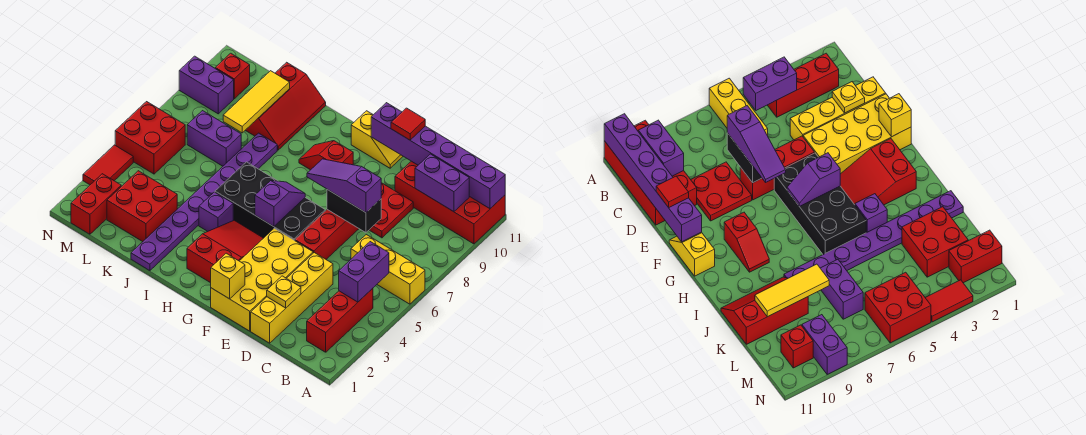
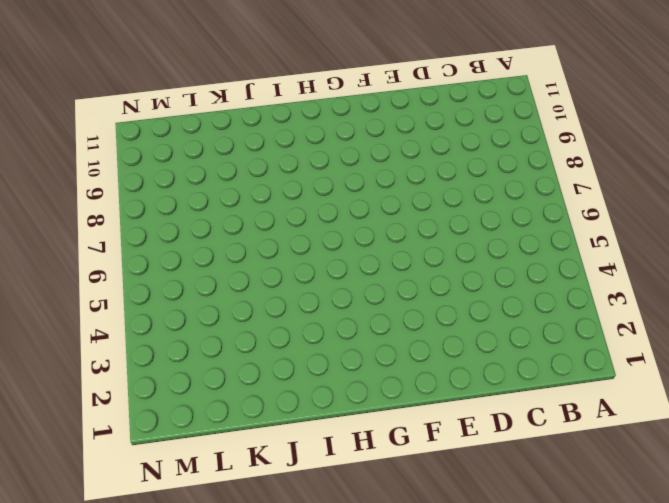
none -> yellow brick A6:C6 level 1
none -> red brick A10:D11 level 1
none -> red brick B2:B4 level 1
none -> yellow brick D1:D4 level 1

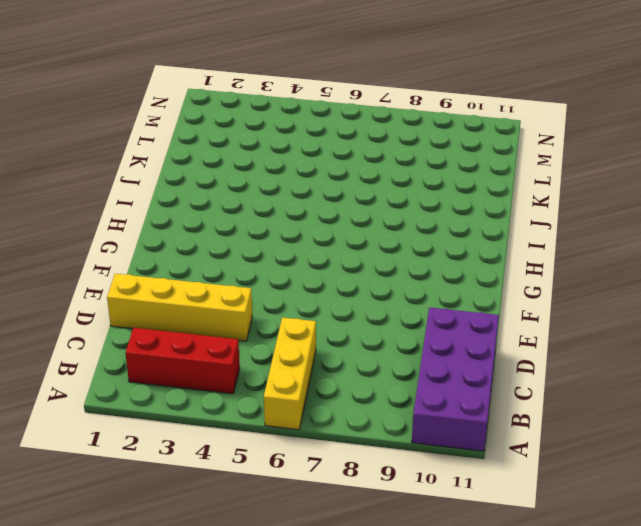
purple brick A10:D11 level 1 -> red brick A10:D11 level 1
none -> red plate D8:E9 level 1
none -> yellow brick E1:F4 level 1
none -> red brick E5:E7 level 1
none -> black brick F5:I6 level 1

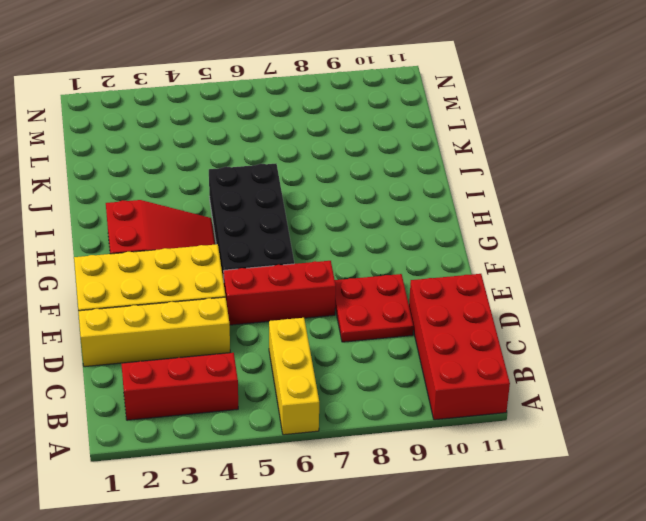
none -> yellow slope F11:G11 level 1 top G
none -> red slope G9:H9 level 1 top G
none -> purple brick I4 level 1
none -> purple plate J1:J8 level 1

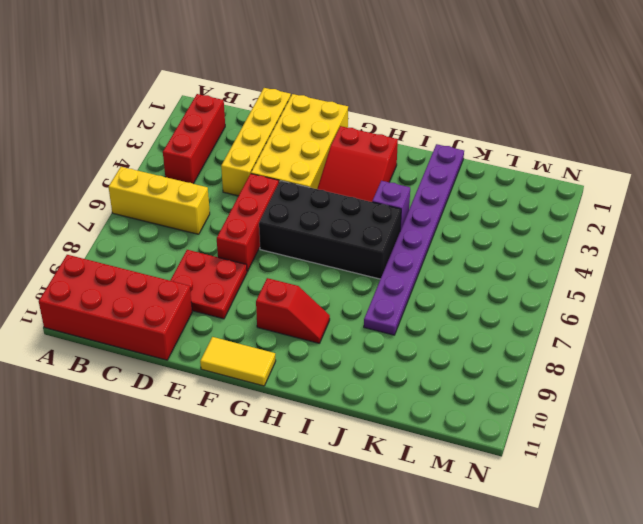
yellow tile F11:G11 level 1 -> yellow slope F11:G11 level 1 top G
none -> red slope J9:K11 level 1 top K
none -> red brick K2:L3 level 1
none -> purple brick K7:L7 level 1
none -> red brick M1:M2 level 1

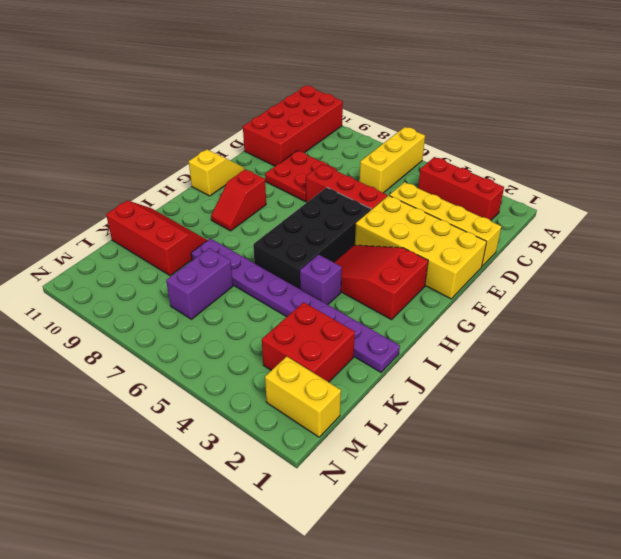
yellow brick M1:M2 level 1 -> red brick M1:M2 level 1
none -> red brick M5:N6 level 1
none -> purple brick M9:N9 level 1
none -> red brick M10 level 1
none -> red tile N3:N4 level 1

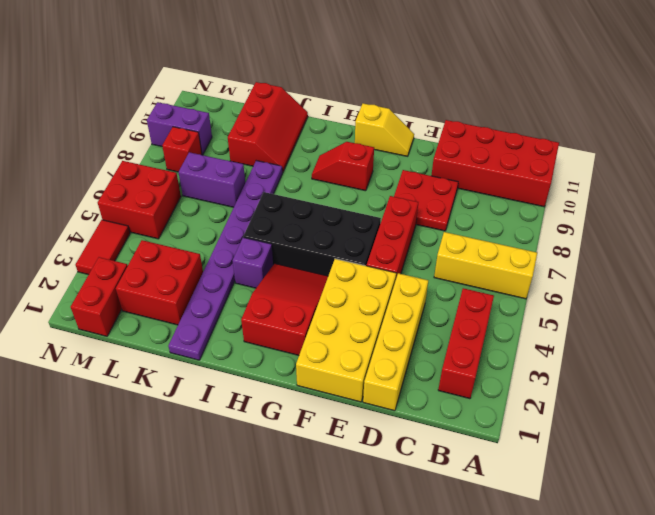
red brick M8 level 1 -> red brick M10 level 1
none -> purple brick A11:F11 level 2
none -> purple brick B4:B5 level 2
none -> purple brick B10:C10 level 2
none -> yellow plate D2 level 2

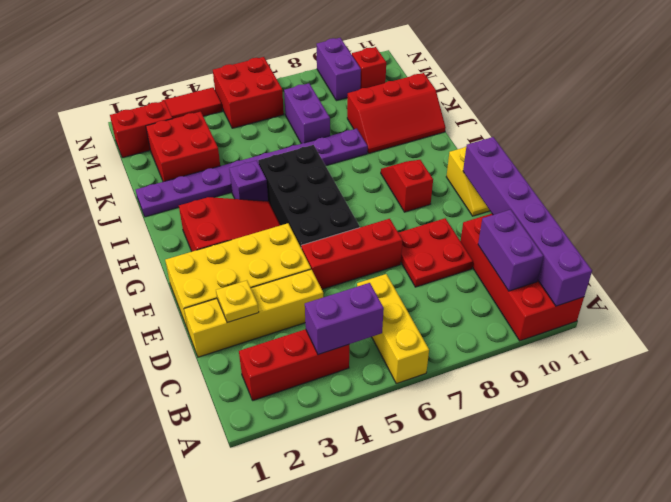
none -> black brick D7:E7 level 2
none -> yellow brick F1 level 2
none -> purple slope G5:G6 level 2 top 5
none -> yellow tile K8:K10 level 2

